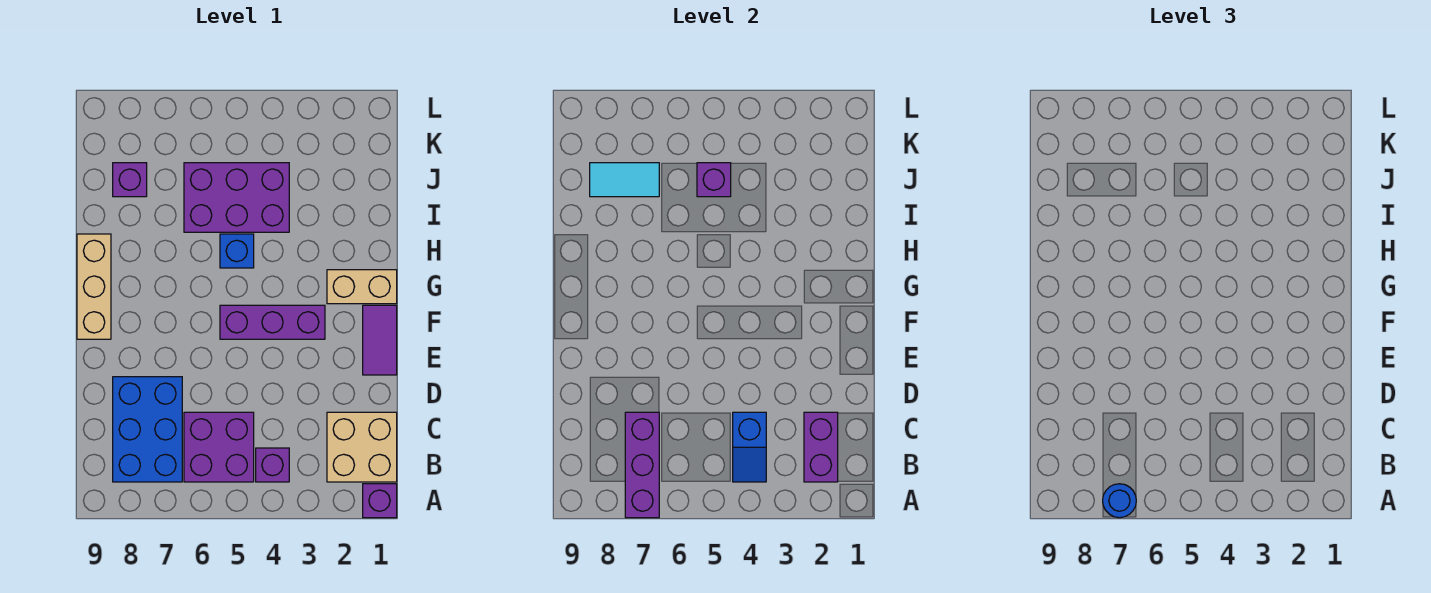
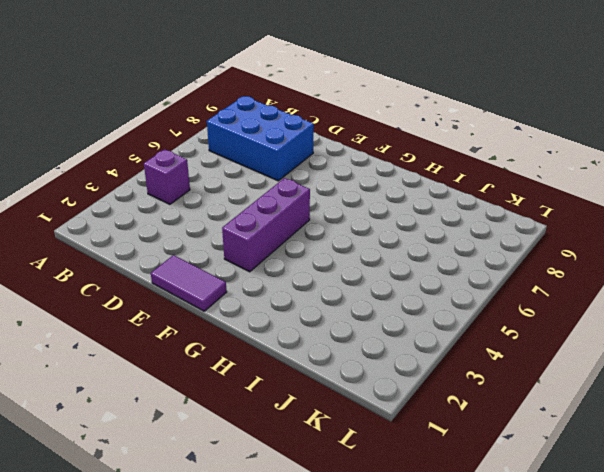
none -> purple brick A1 level 1
none -> tan brick B1:C2 level 1
none -> purple brick B5:C6 level 1

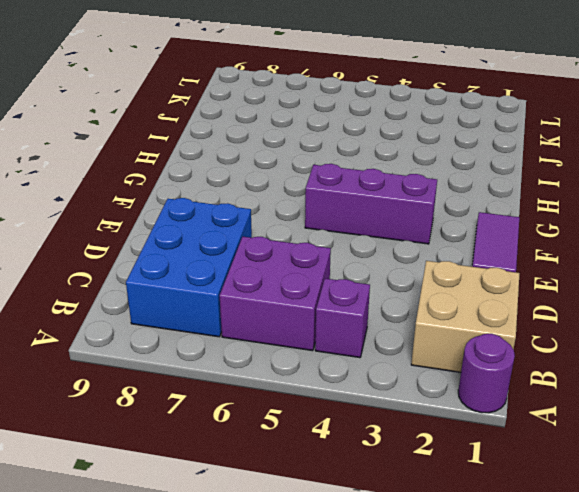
purple round brick A1 level 1 -> purple brick A1 level 1
none -> tan brick F9:H9 level 1
none -> tan brick G1:G2 level 1
none -> blue brick H5 level 1

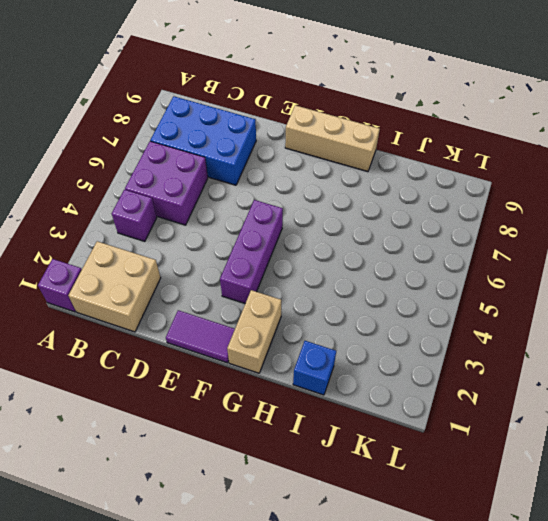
blue brick I1 level 1 -> blue brick H5 level 1
none -> purple brick I4:J6 level 1
none -> purple brick J8 level 1
none -> purple brick A7:C7 level 2

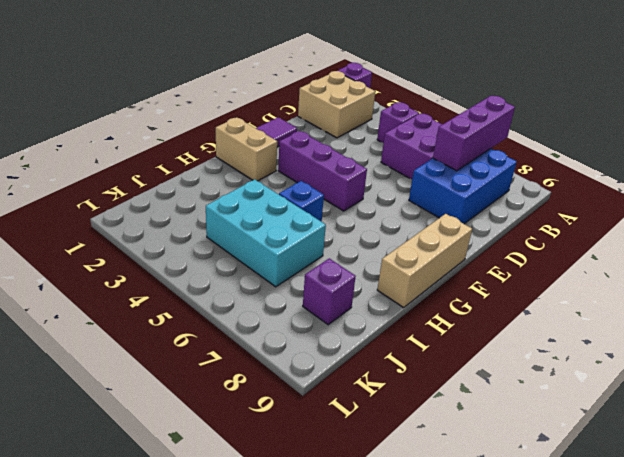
cyan brick I4:J6 level 1 -> purple brick I4:J6 level 1
none -> purple brick B2:C2 level 2
none -> blue slope B4:C4 level 2 top C
none -> purple brick J5 level 2

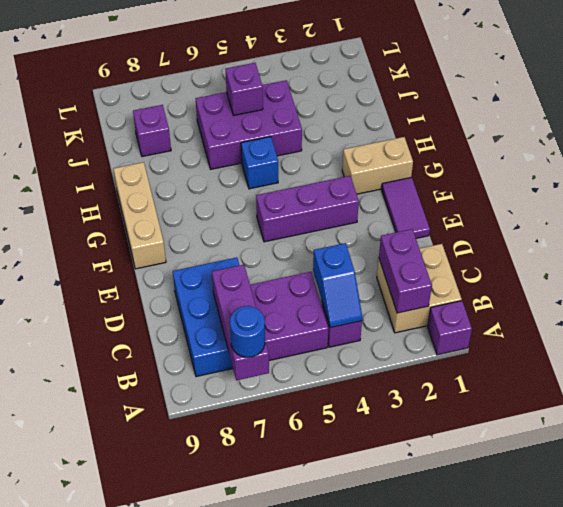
none -> cyan tile J7:J8 level 2

